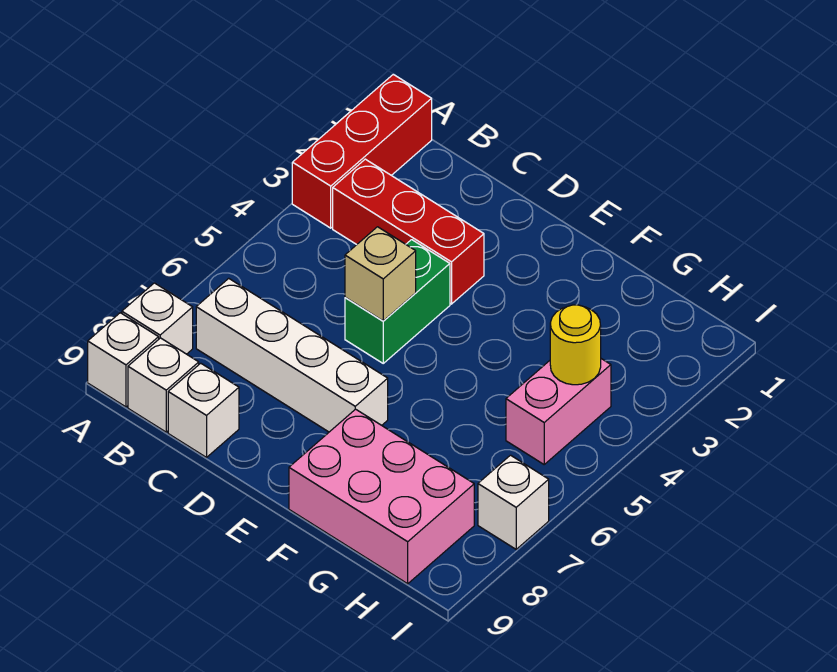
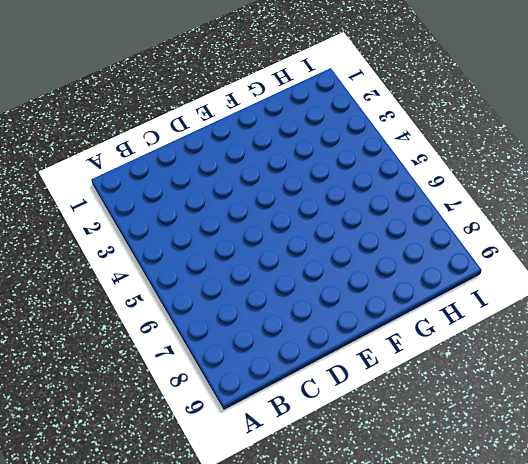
none -> red brick A1:A3 level 1
none -> white brick A8 level 1
none -> white brick A9 level 1

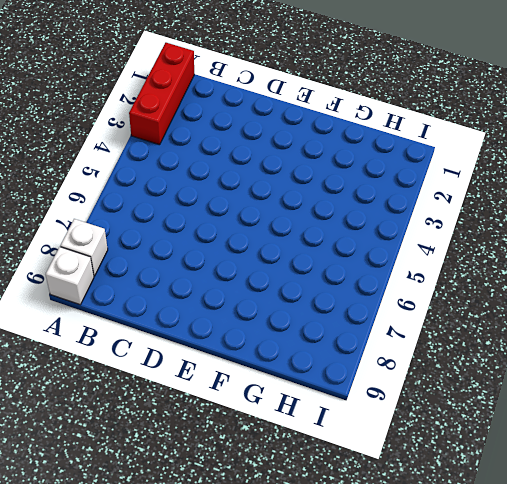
none -> red brick B3:D3 level 1
none -> white brick B7:E7 level 1
none -> white brick B9 level 1

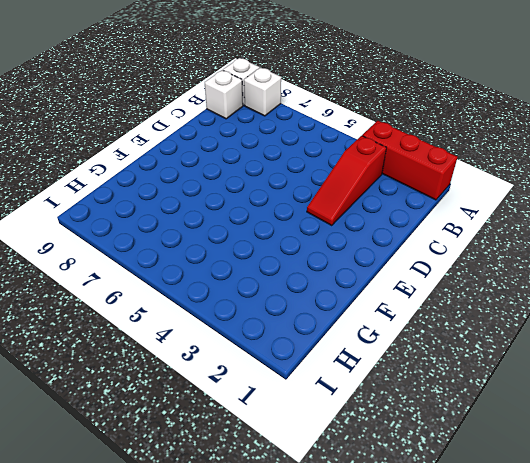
red slope B3:D3 level 1 top B -> red brick B3:D3 level 1
none -> white brick B7:E7 level 1
none -> white brick C9 level 1
none -> green brick D4:D5 level 1

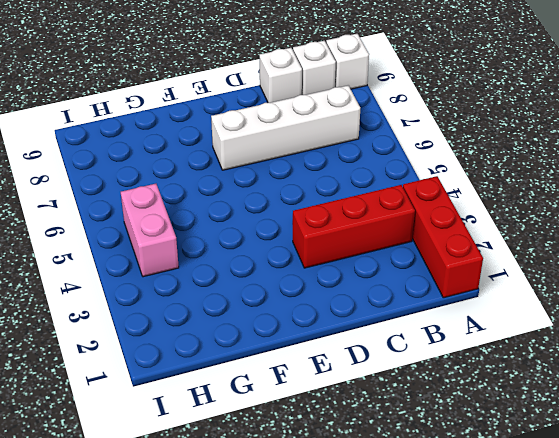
none -> white brick A8 level 1
none -> green brick D4:D5 level 1
none -> pink brick F8:H9 level 1

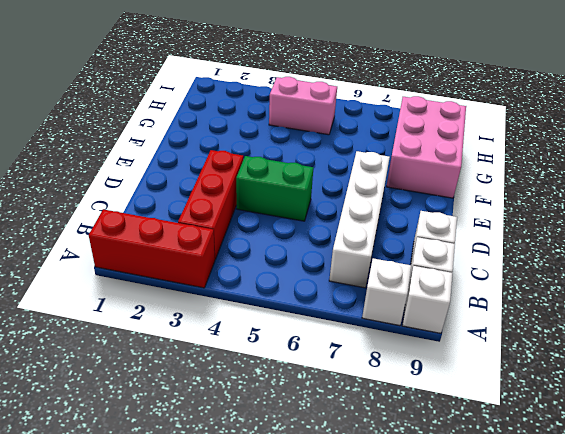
none -> white brick I7 level 1
none -> tan brick D5 level 2
none -> yellow round brick H4 level 2

